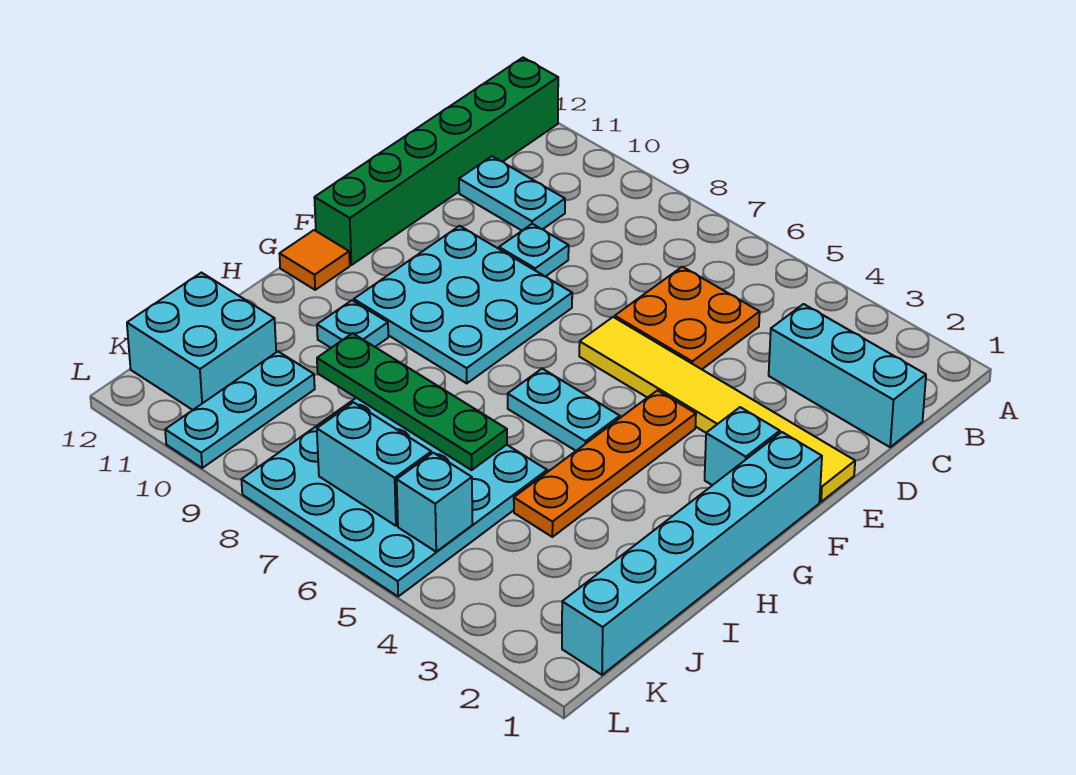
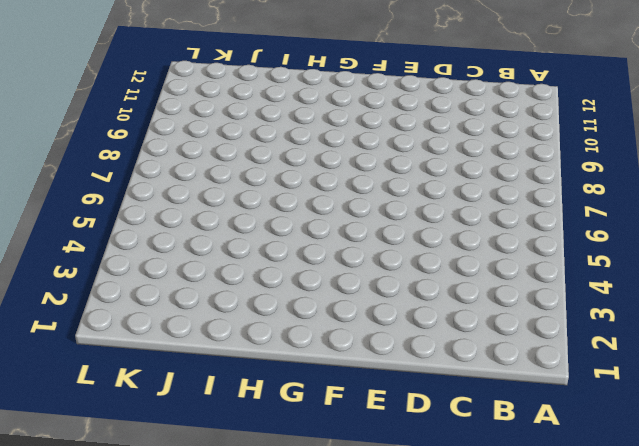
none -> green brick A12:F12 level 1
none -> cyan brick C1:C3 level 1
none -> orange plate C5:D6 level 1

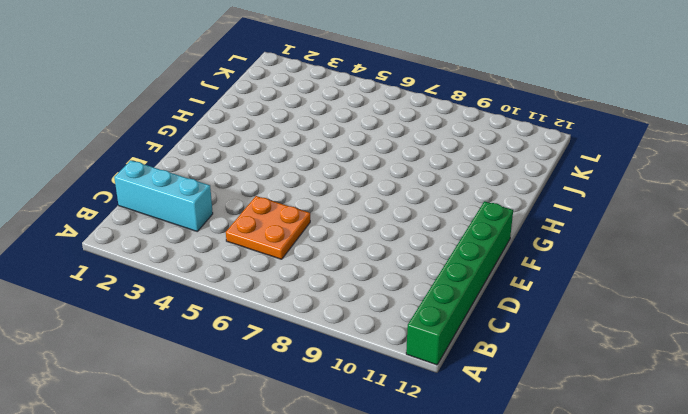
none -> cyan plate C10:C11 level 1
none -> cyan plate D9 level 1
none -> yellow tile E1:E6 level 1

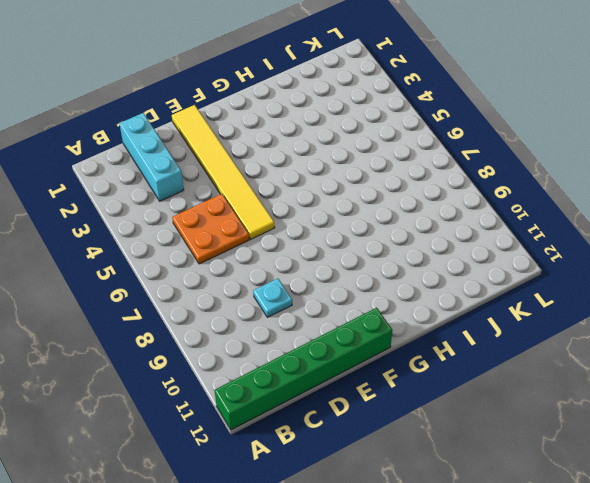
none -> cyan plate C10:C11 level 1
none -> cyan plate E8:G10 level 1
none -> cyan brick F1:K1 level 1

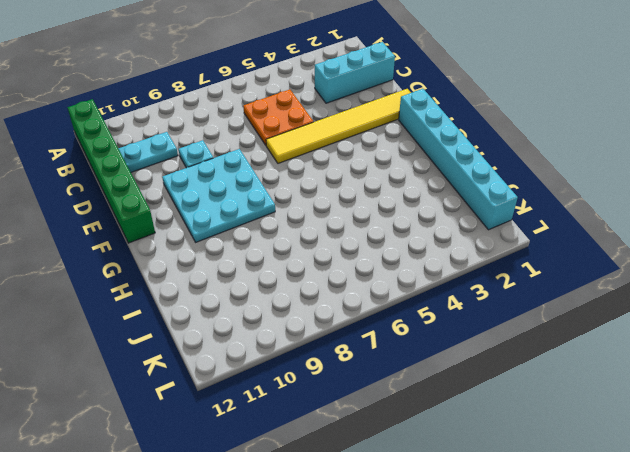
none -> cyan brick F2 level 1
none -> orange plate F4:I4 level 1
none -> cyan plate G5:G6 level 1

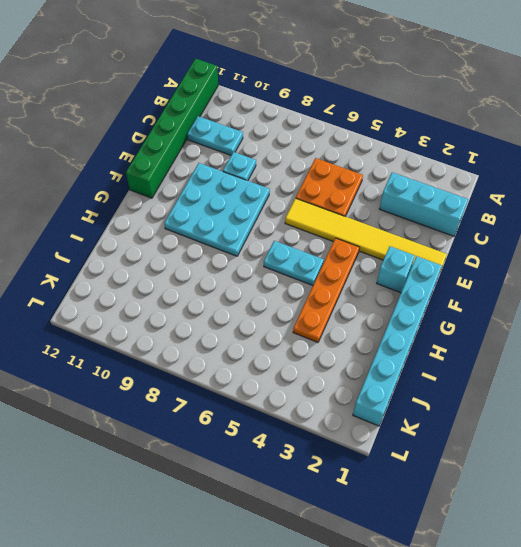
none -> orange tile G12 level 1
none -> cyan plate H10 level 1
none -> cyan plate I5:L8 level 1

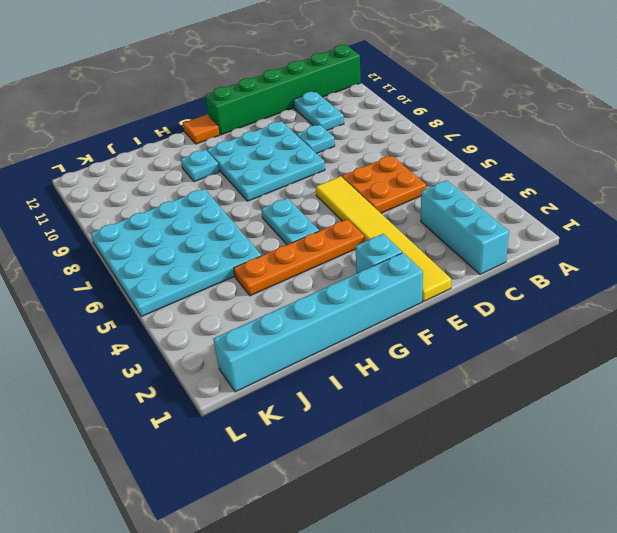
none -> cyan plate J10:L10 level 1
none -> cyan brick J11:K12 level 1
none -> green plate I6:I9 level 2

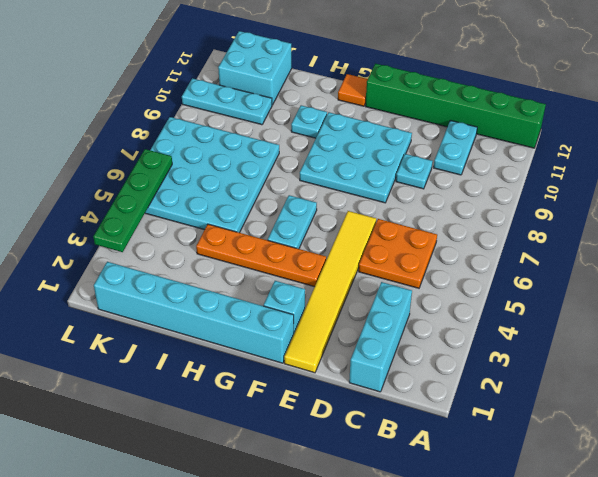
green plate L3:L6 level 2 -> green plate I6:I9 level 2
none -> cyan brick K5 level 2
none -> cyan brick K6:K7 level 2

